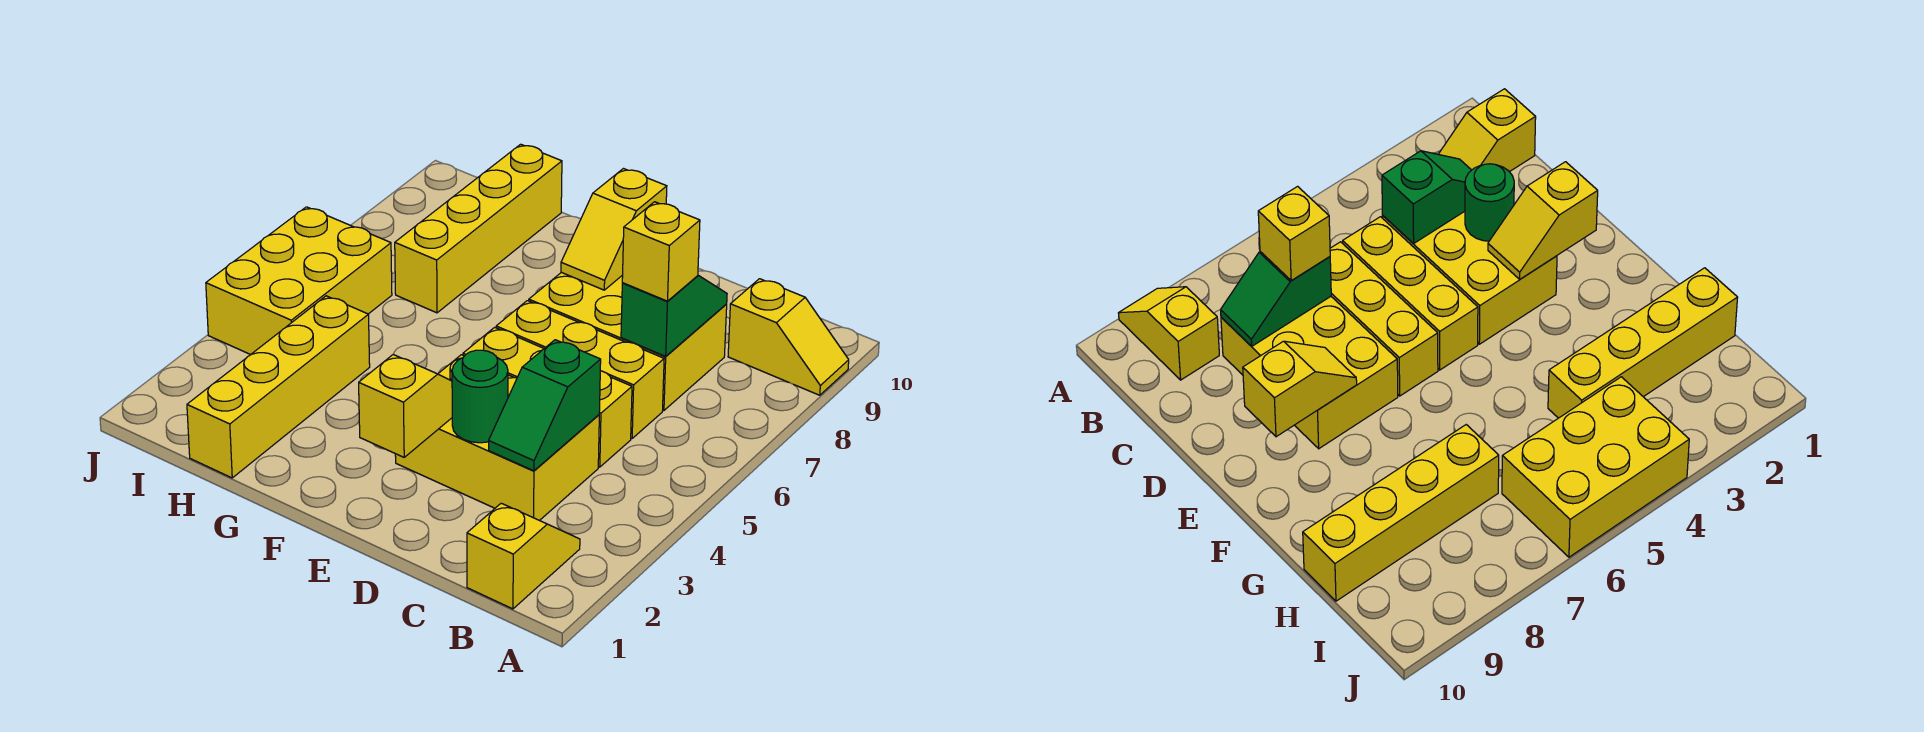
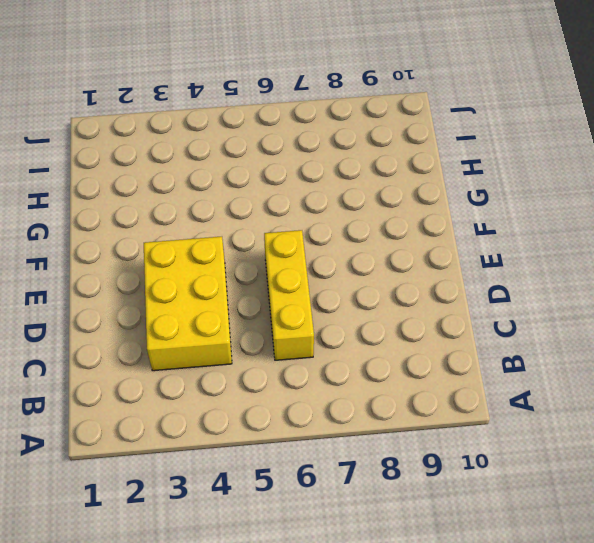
none -> yellow slope A9:B9 level 1 top B
none -> yellow slope B1:B2 level 1 top 1
none -> yellow brick C5:E5 level 1

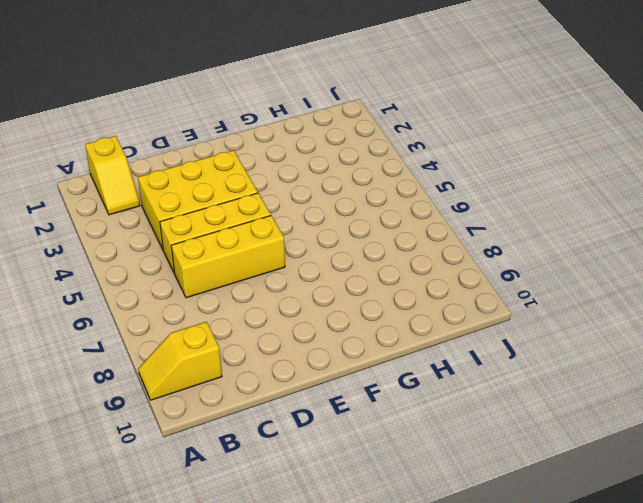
none -> yellow brick C7:E8 level 1
none -> yellow brick H1:H4 level 1
none -> yellow brick H7:H10 level 1

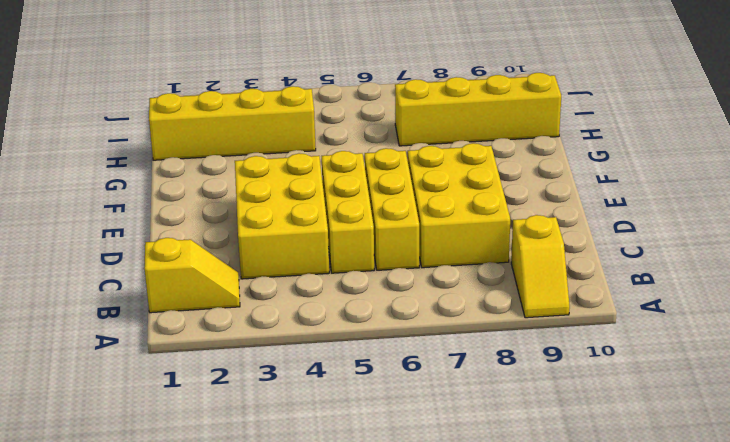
none -> yellow brick I4:J6 level 1
none -> green slope C3:C4 level 2 top 4
none -> green slope C7:C8 level 2 top 7

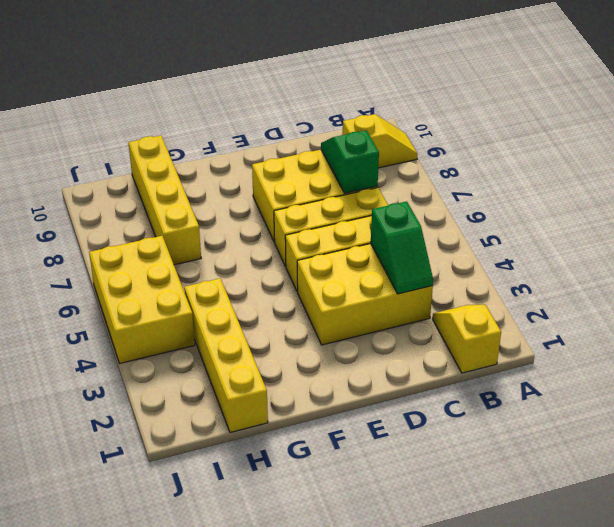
none -> green round brick D3 level 2
none -> yellow slope E2:E3 level 2 top 2
none -> yellow slope E8:E9 level 2 top 9

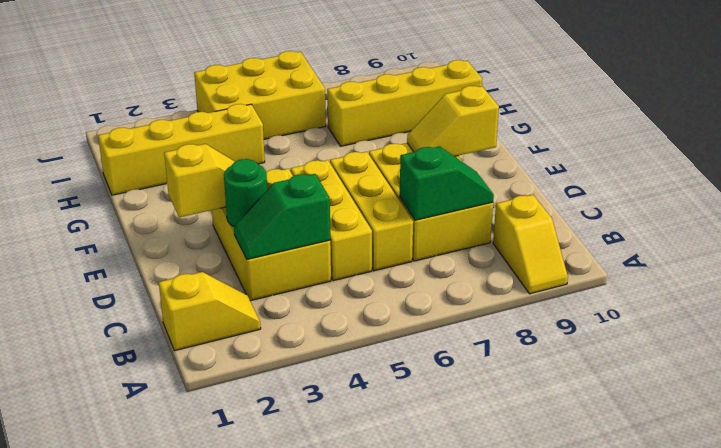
none -> yellow brick C7 level 3

